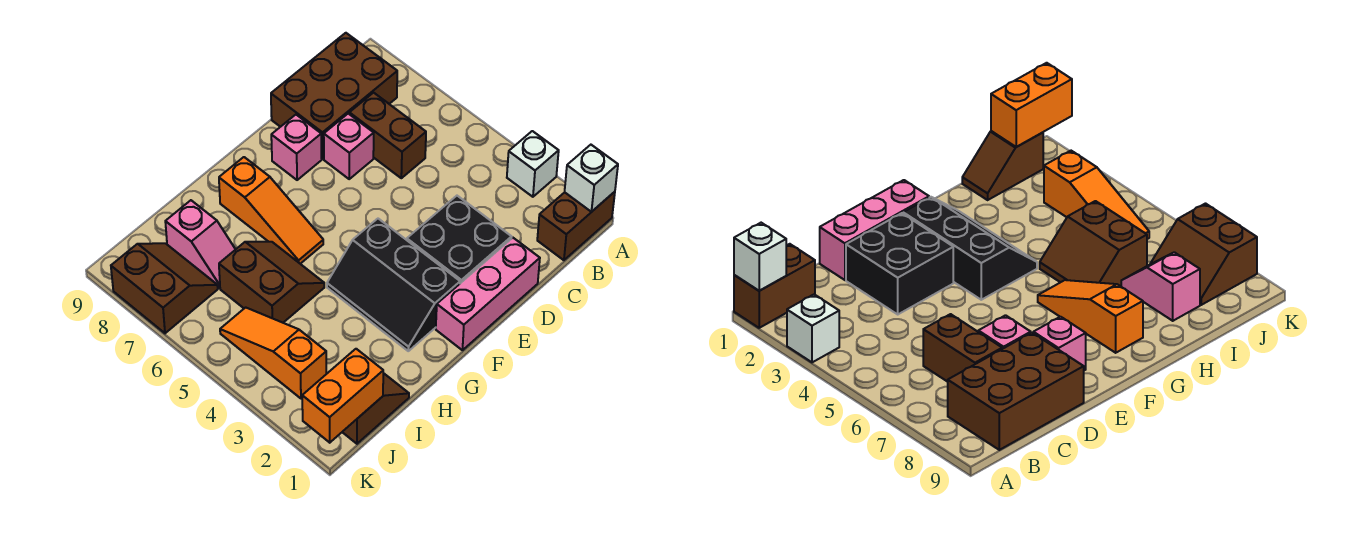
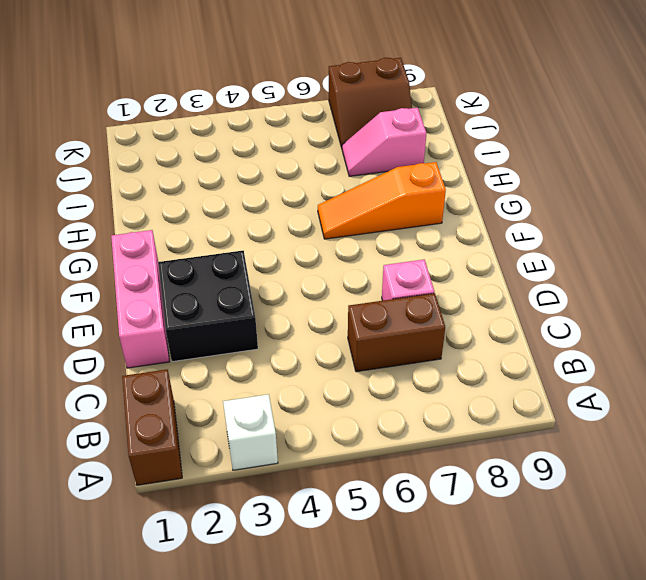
none -> brown brick B8:D9 level 1
none -> pink brick E8 level 1
none -> black slope F2:G4 level 1 top F

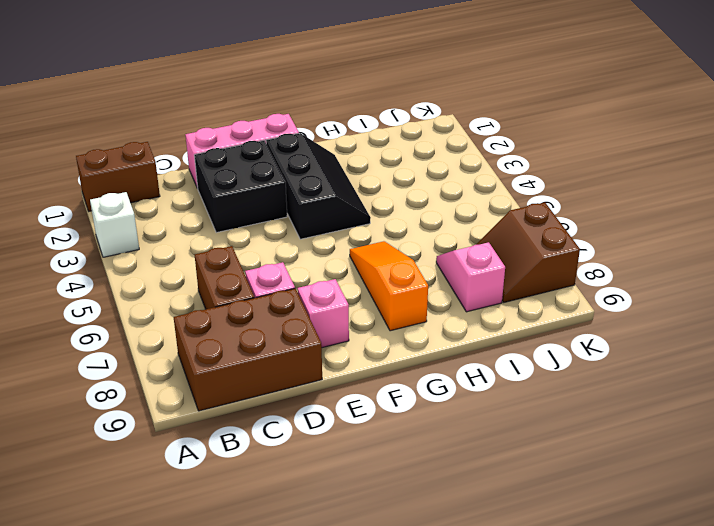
none -> brown slope H5:I6 level 1 top I
none -> brown slope I1:J1 level 1 top J
none -> orange slope J3:J5 level 1 top 3

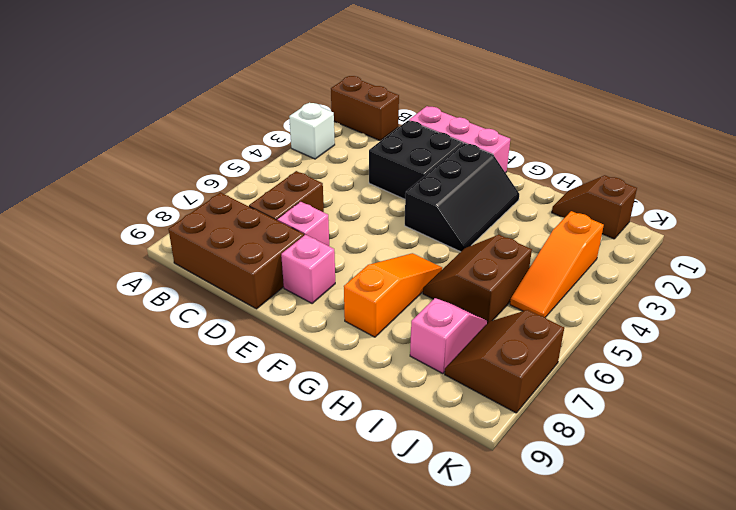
none -> white brick A1 level 2
none -> orange brick J1:K1 level 2

